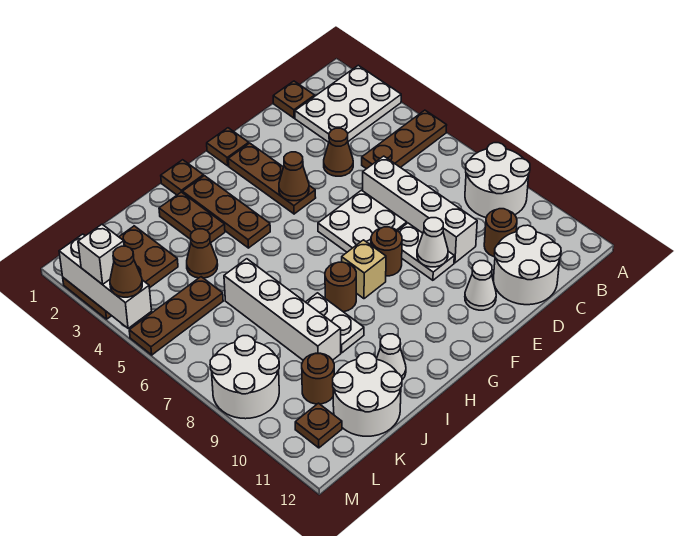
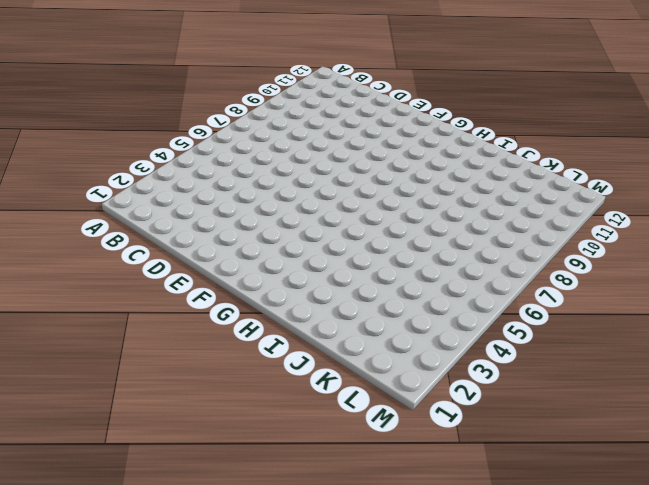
none -> white plate A2:C3 level 1
none -> brown plate A5:C5 level 1
none -> white round brick A8:B9 level 1
none -> brown plate C1 level 1

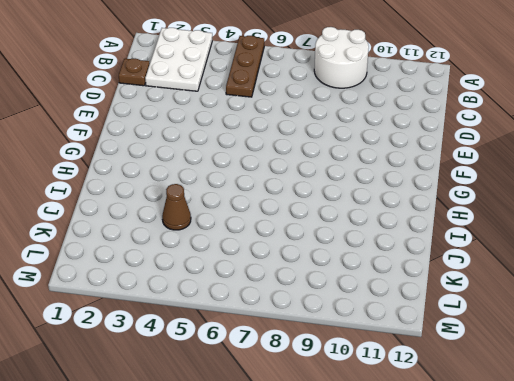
none -> brown round brick C10 level 1
none -> white round brick C11:D12 level 1
none -> brown cone D4 level 1
none -> white brick D6:D9 level 1

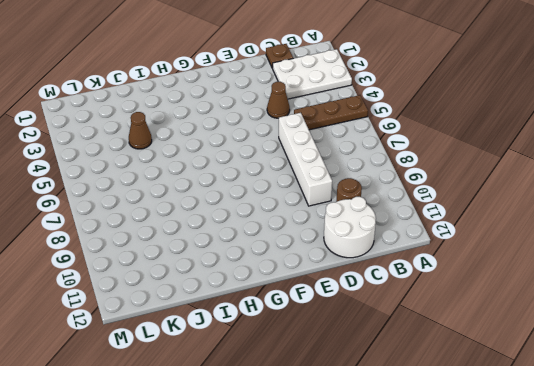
none -> white round brick A8:B9 level 1
none -> white plate E6:F7 level 1
none -> white plate E8:E9 level 1
none -> white cone E11 level 1

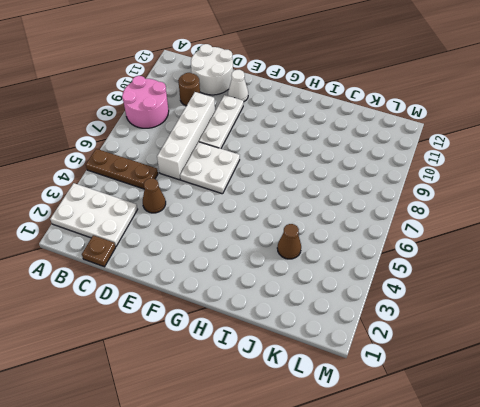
pink round brick A8:B9 level 1 -> white round brick A8:B9 level 1
white plate E8:E10 level 1 -> white plate E8:E9 level 1
none -> brown plate F1 level 1
none -> brown plate F2:F4 level 1
none -> brown round brick F8 level 1
none -> tan brick G8 level 1

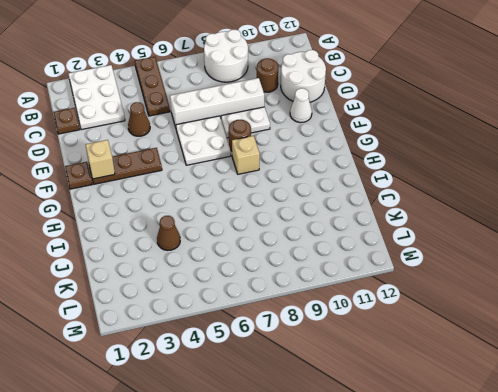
tan brick F2 level 2 -> none
none -> brown plate H1 level 1
none -> brown plate H2:H4 level 1
none -> brown round brick H8 level 1
none -> brown plate I2:I3 level 1

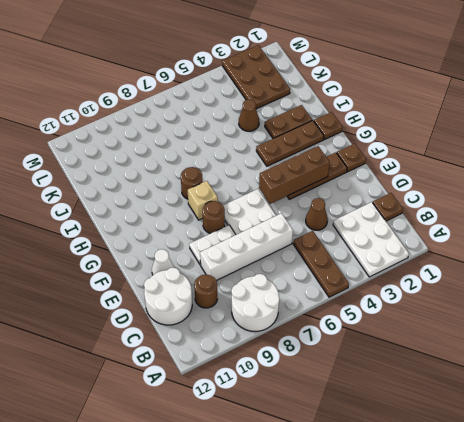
brown brick F3:F5 level 2 -> brown cone F4 level 2
none -> white plate I8:I9 level 1
none -> white cone I11 level 1
none -> white brick J6:J9 level 1
none -> white round brick J11:K12 level 1

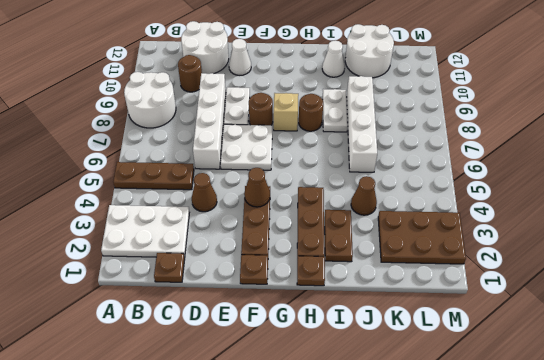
none -> brown plate K5:M5 level 1
none -> brown round brick K10 level 1
none -> white round brick L8:M9 level 1
none -> brown plate L11 level 1

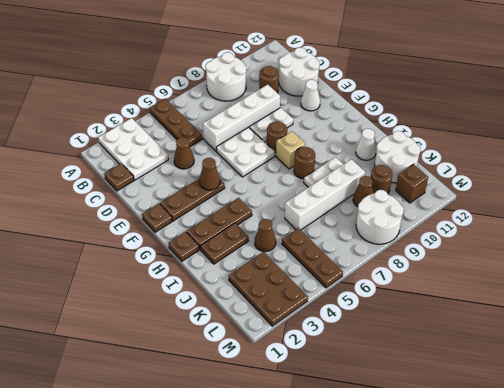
brown cone K9 level 1 -> brown cone M4 level 3
brown brick L11 level 1 -> brown plate L11 level 1
none -> white cone E9 level 2
none -> white brick M2:M4 level 2
none -> white brick M3 level 3

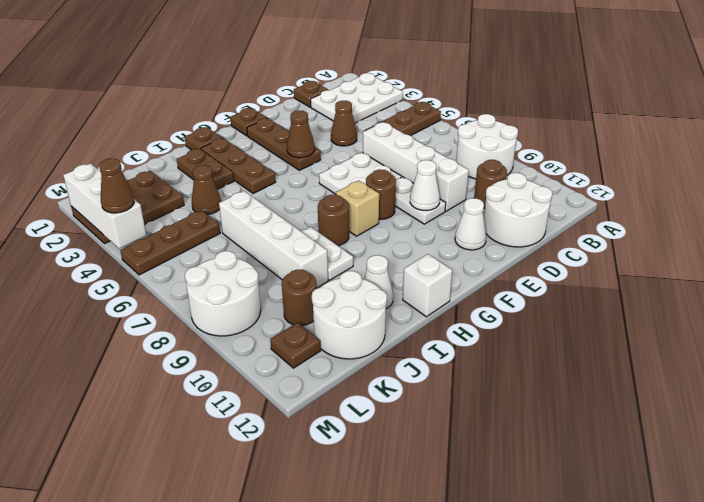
white brick H12 level 1 -> white brick M3 level 3

